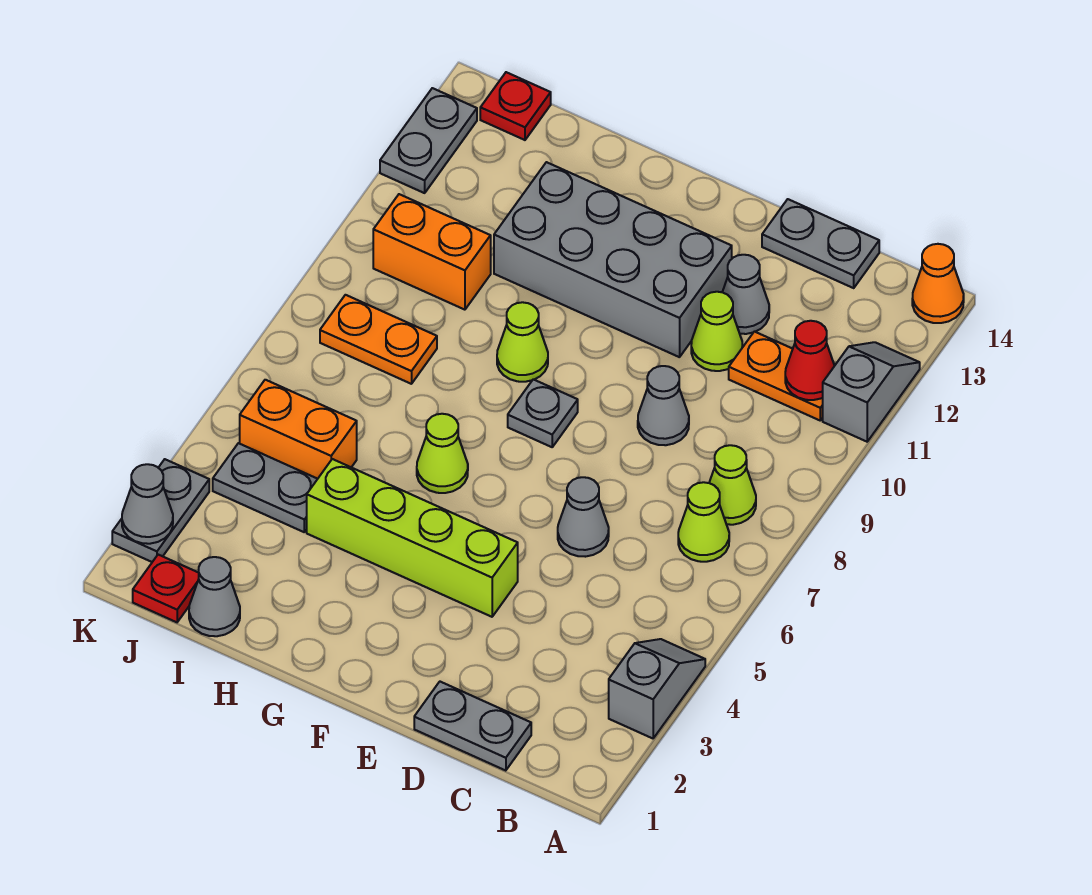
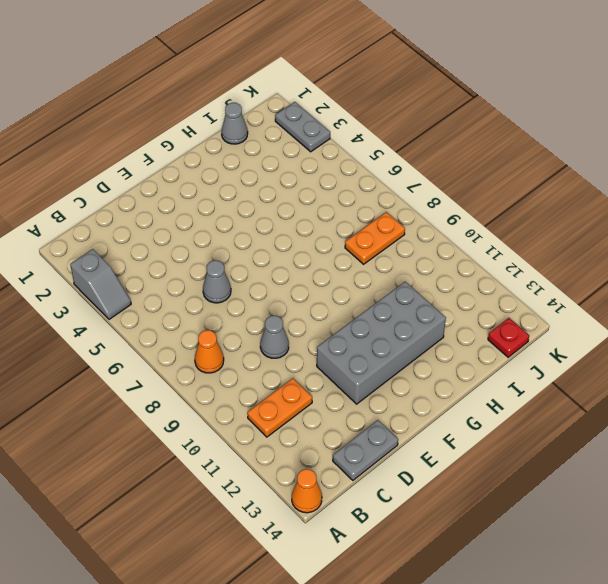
orange cone B8 level 1 -> lime cone B8 level 1
none -> grey slope A11:A12 level 1 top 11
none -> lime cone B7 level 1
none -> grey plate C1:D1 level 1

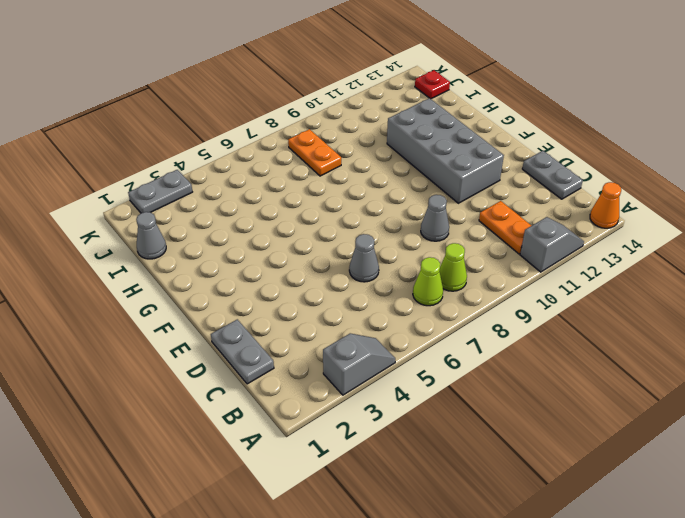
none -> lime cone D11 level 1
none -> grey cone D12 level 1
none -> lime brick E4:H4 level 1

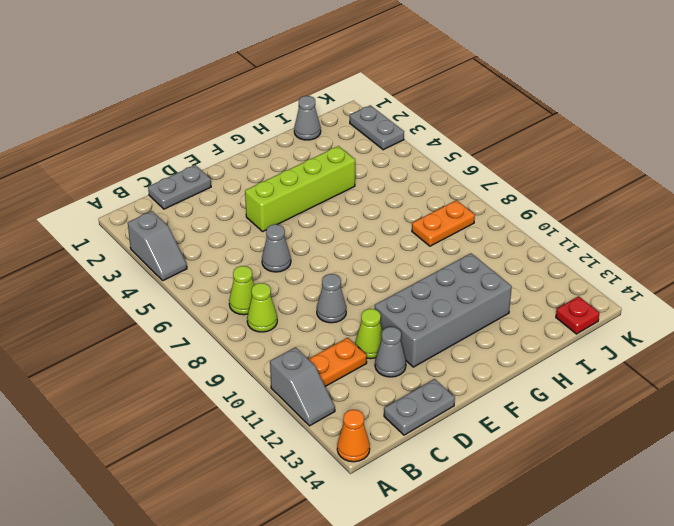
none -> grey plate F8 level 1
none -> lime cone G6 level 1
none -> lime cone G9 level 1

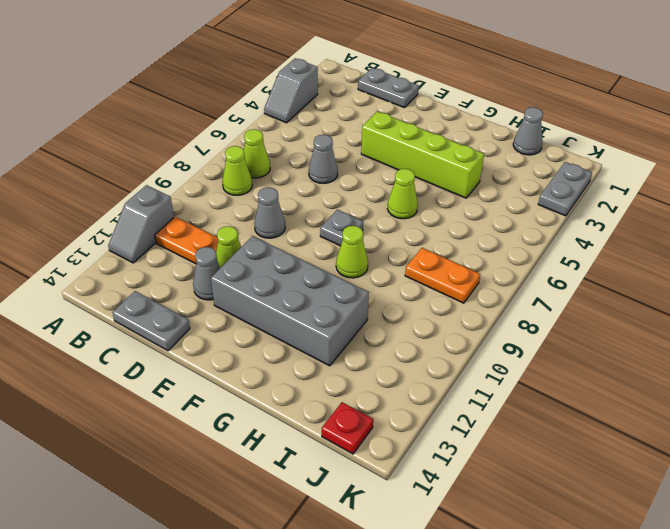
none -> orange cone A14 level 1
none -> grey plate I4:J4 level 1
none -> orange brick I5:J5 level 1

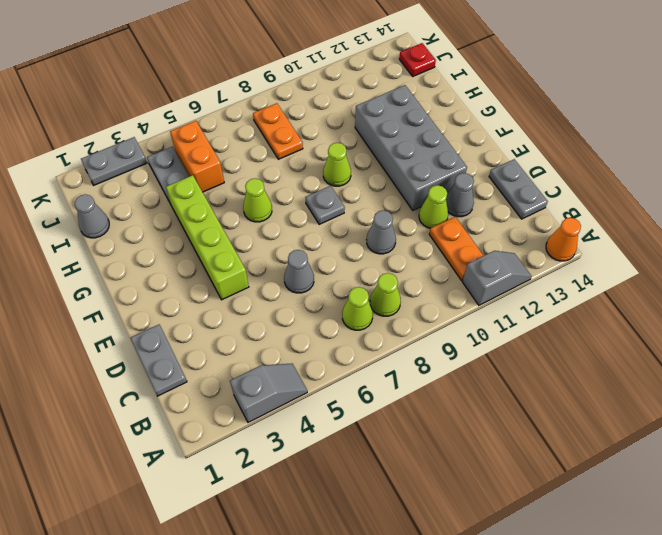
none -> orange brick I10:J10 level 1
none -> red plate J1 level 1
none -> grey plate K12:K13 level 1

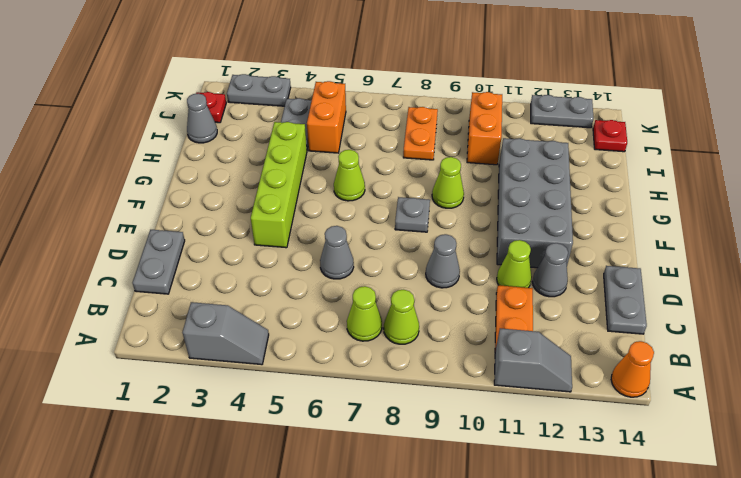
none -> red cone B11 level 2
none -> grey cone K2 level 2

